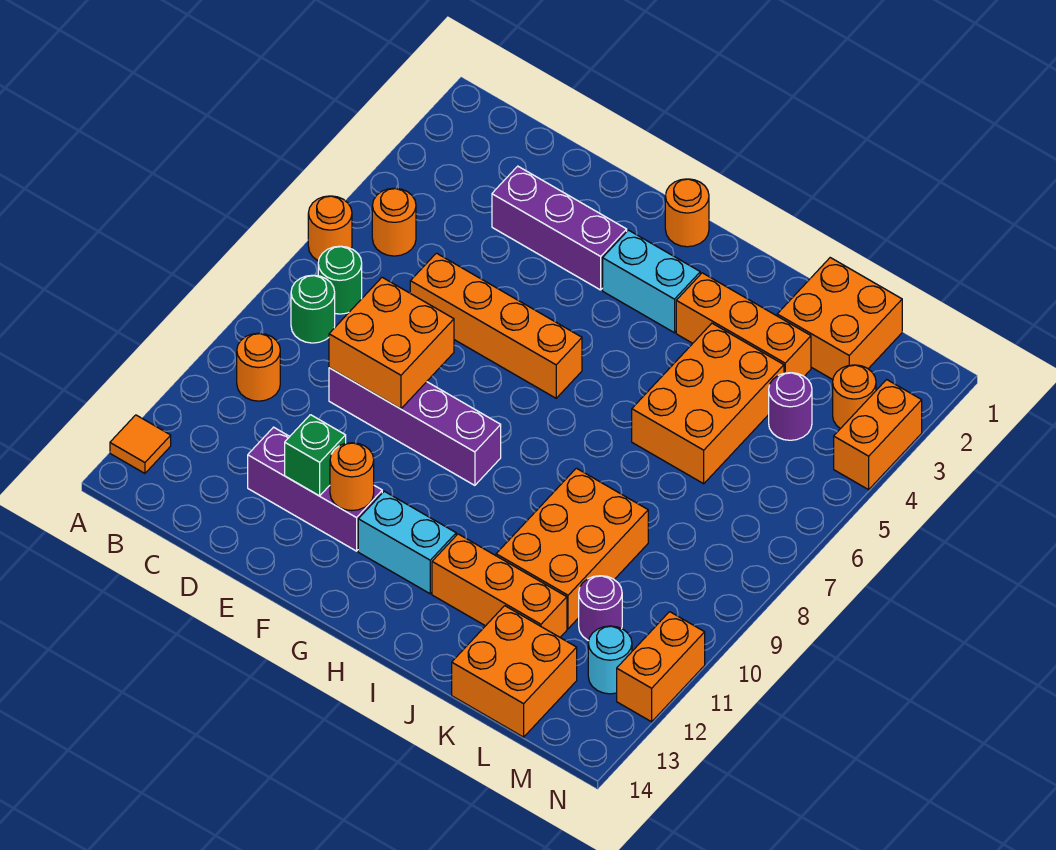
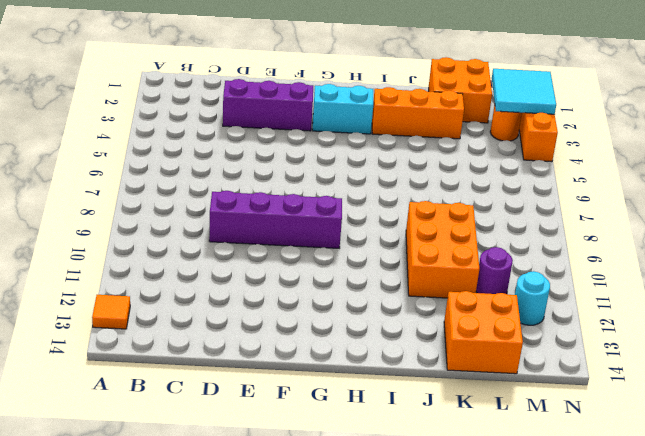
cyan tile M2:N3 level 2 -> none
none -> orange round brick A6 level 1
none -> orange round brick B5 level 1
none -> green round brick B7 level 1

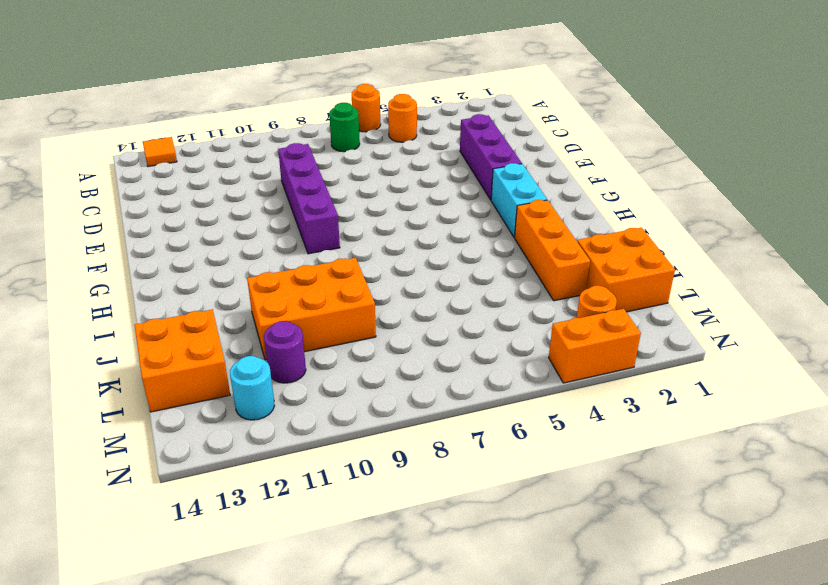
none -> green round brick B8 level 1
none -> orange round brick B10 level 1
none -> orange brick D6:G6 level 1

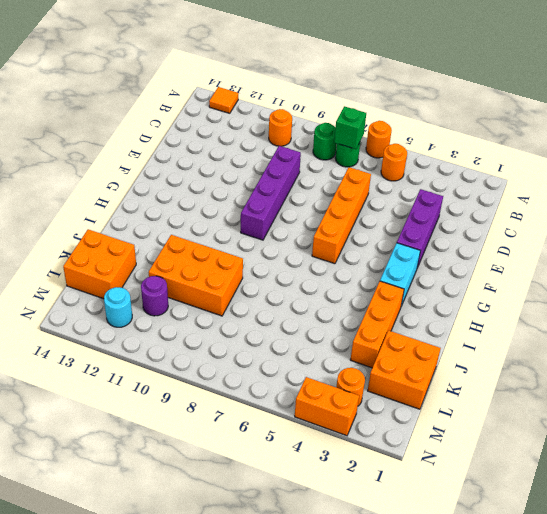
green brick B7 level 2 -> green brick E12 level 2
none -> purple brick D12:F12 level 1
none -> orange round brick G1 level 1
none -> cyan brick G12:H12 level 1

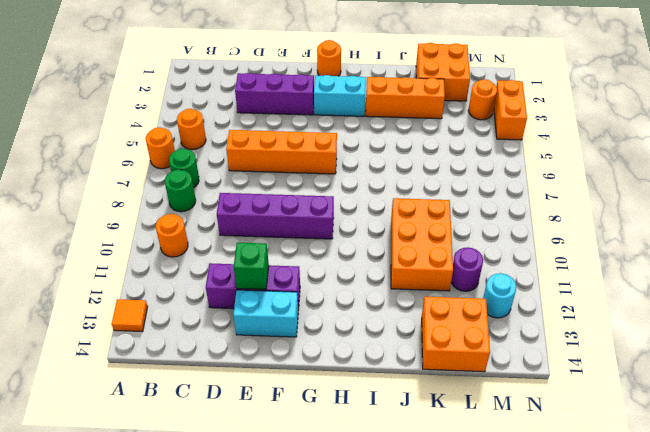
cyan brick E13:F13 level 1 -> cyan brick G12:H12 level 1
none -> orange brick I12:K12 level 1
none -> orange brick J4:K6 level 1
none -> purple round brick L4 level 1

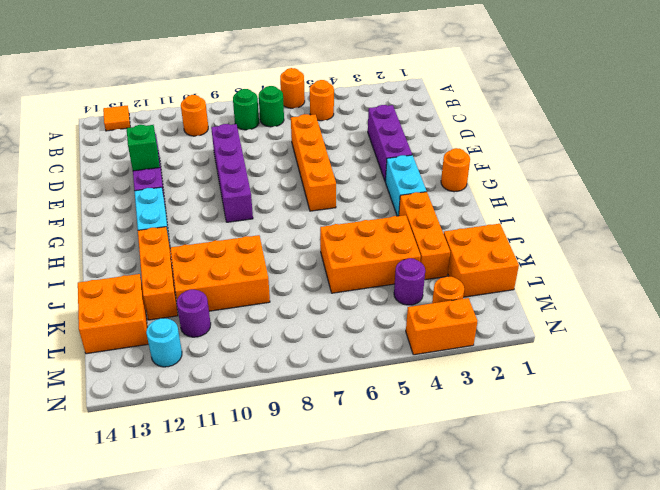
none -> orange brick N11:N12 level 1
none -> orange brick D8:E9 level 2
none -> orange round brick F12 level 2

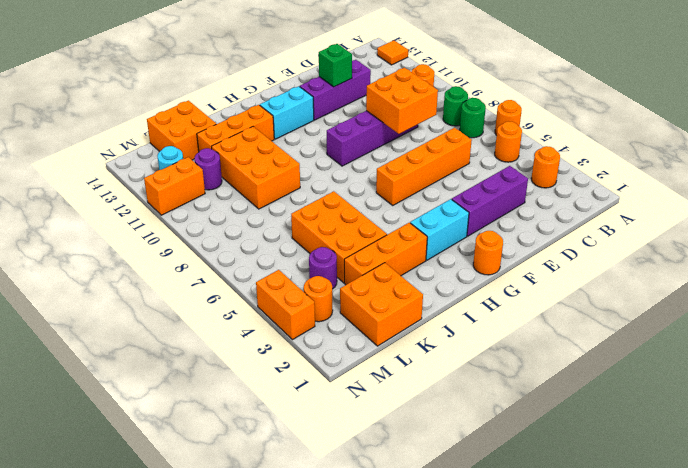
orange round brick B3 level 1 -> orange round brick F12 level 2
orange brick M11:N11 level 1 -> orange brick N11:N12 level 1

